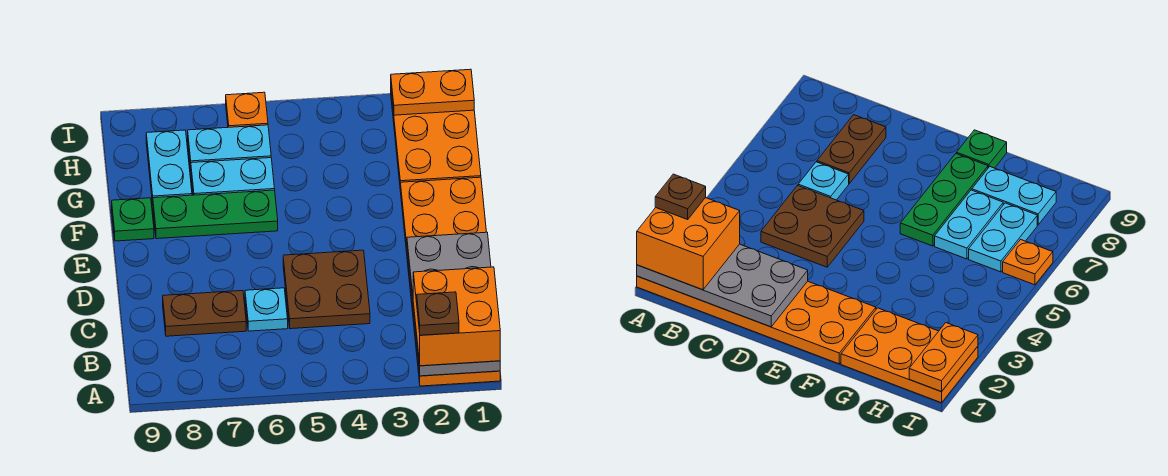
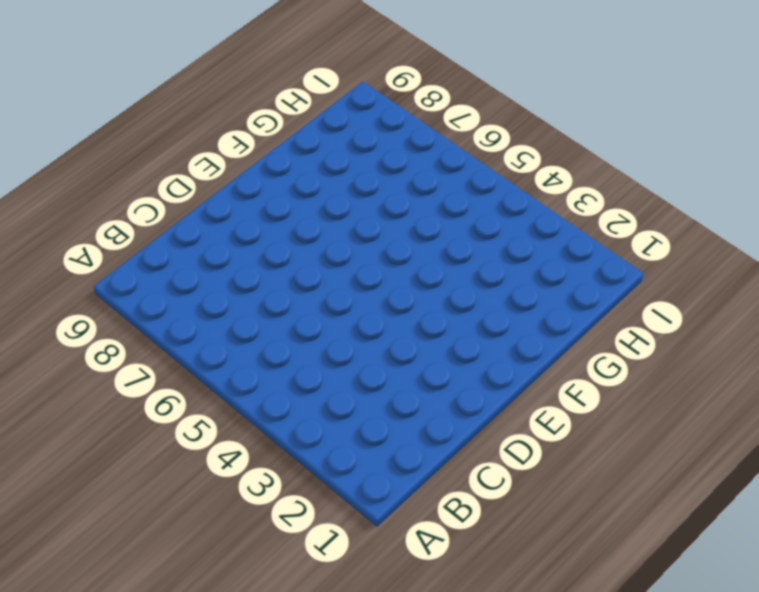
none -> orange plate A1:F2 level 1
none -> brown plate C4:D5 level 1
none -> cyan plate C6 level 1

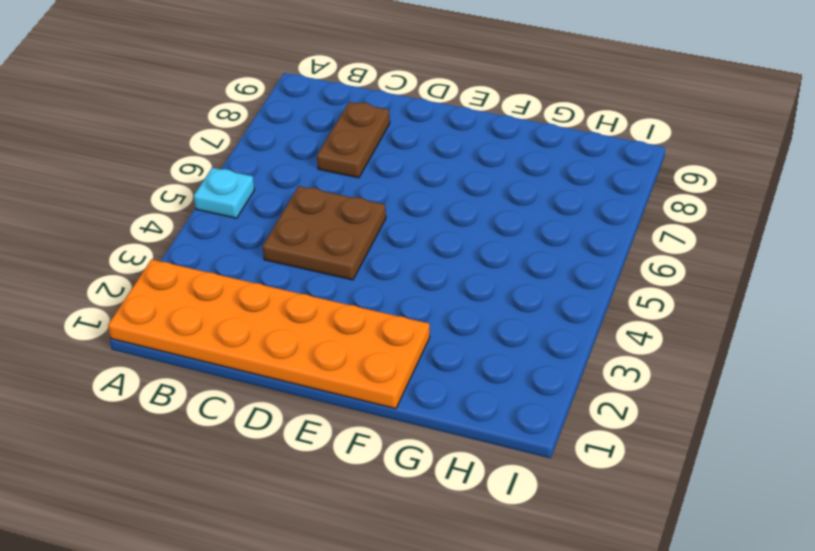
cyan plate A5 level 1 -> cyan plate C6 level 1
none -> green plate F6:F8 level 1
none -> green plate F9 level 1
none -> orange plate G1:I2 level 1

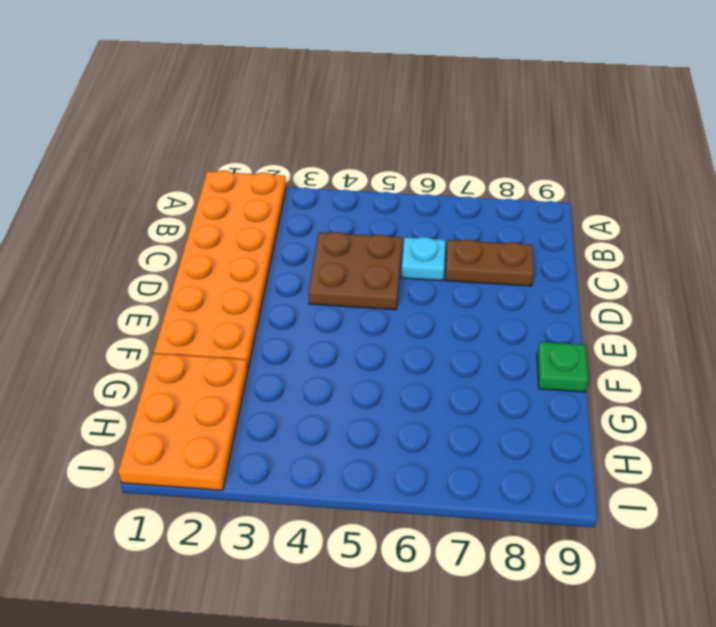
none -> green plate F6:F8 level 1
none -> cyan plate G6:G7 level 1
none -> cyan plate G8:H8 level 1

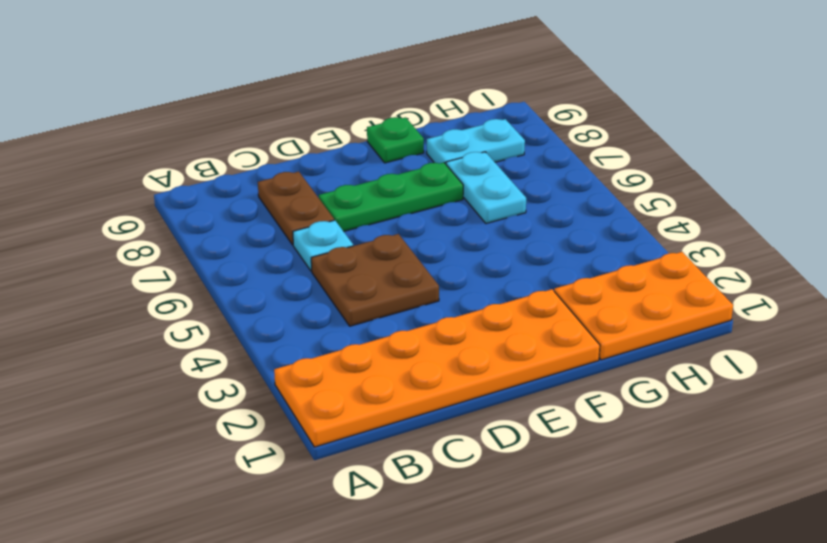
green plate D7:F7 level 1 -> green plate F6:F8 level 1
none -> cyan plate H6:H7 level 1
none -> orange plate I6 level 1
none -> grey plate A1:D2 level 2

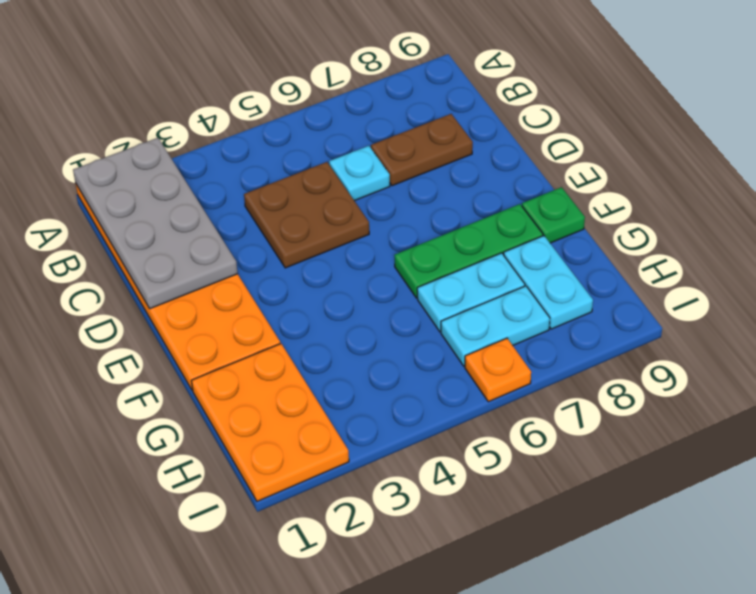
none -> orange plate I1:I2 level 2
none -> orange brick A1:B2 level 3
none -> brown plate A2 level 4

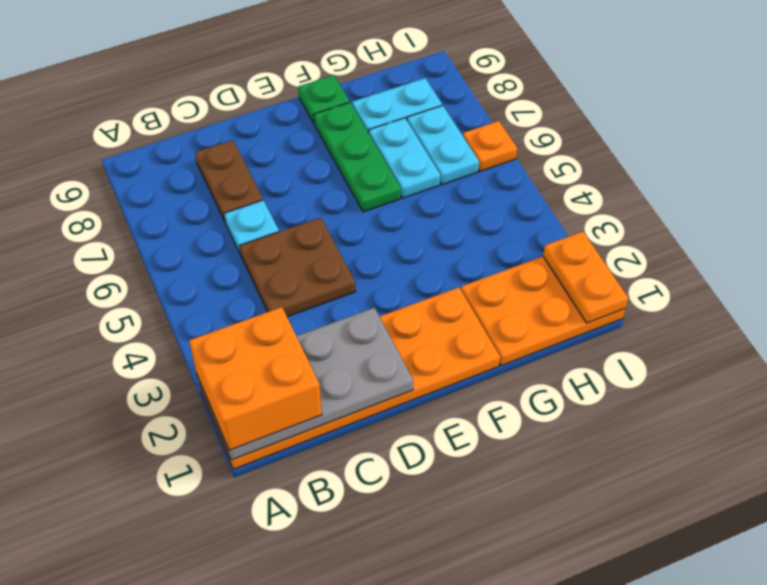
none -> brown plate A2 level 4

